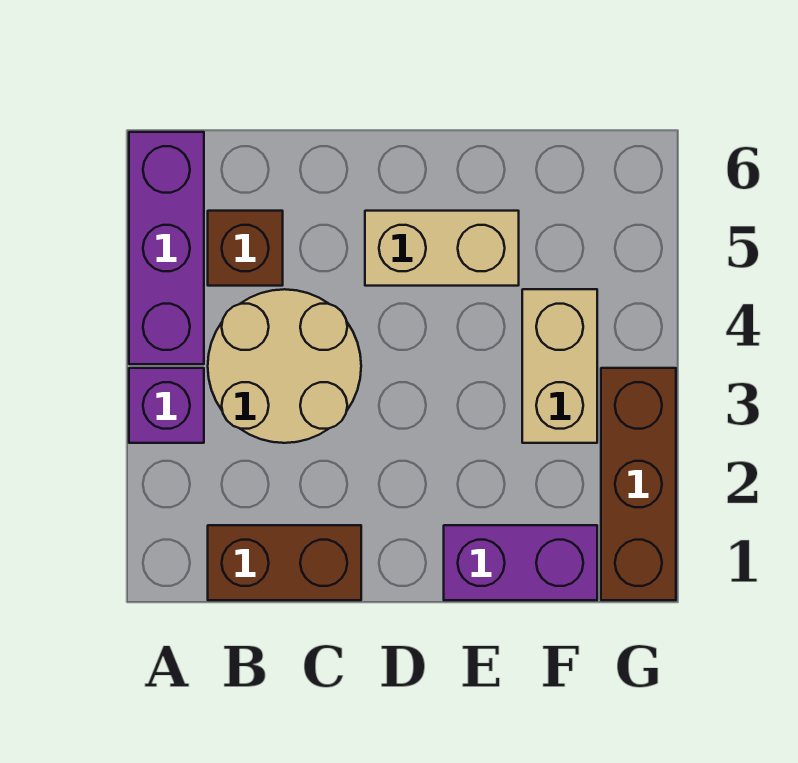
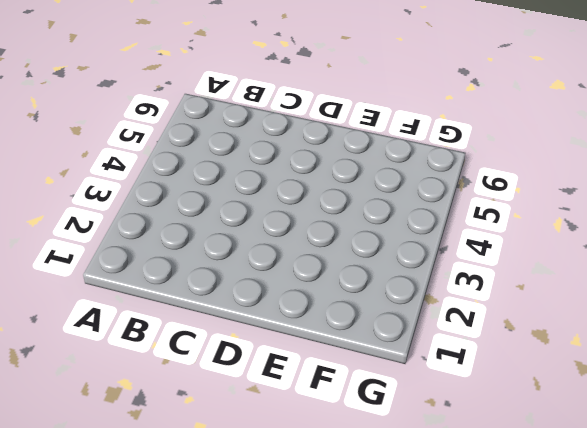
none -> purple brick A3 level 1
none -> purple brick A4:A6 level 1

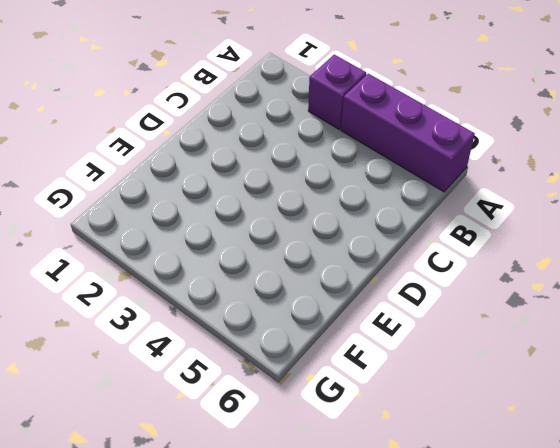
none -> brown brick B1:C1 level 1
none -> tan round brick B3:C4 level 1

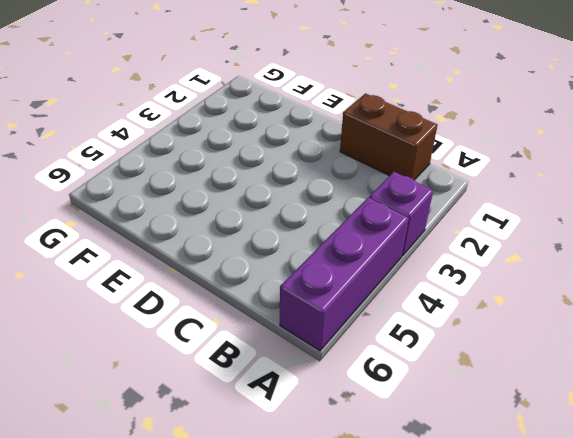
none -> tan round brick B3:C4 level 1
none -> brown brick B5 level 1

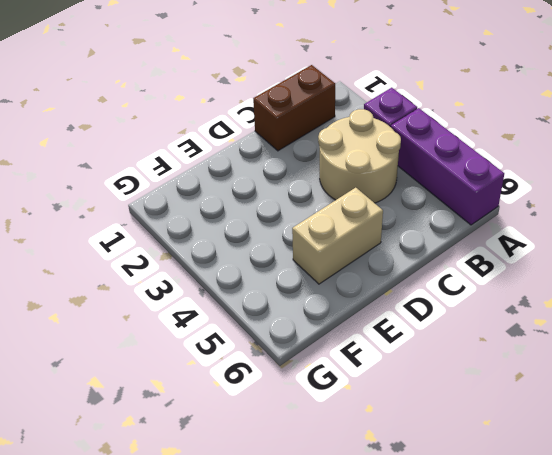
none -> brown brick B5 level 1
none -> purple brick E1:F1 level 1

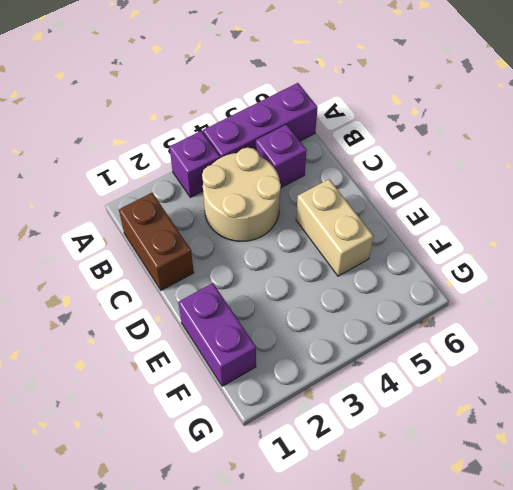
purple brick B5 level 1 -> brown brick B5 level 1
none -> tan brick F3:F4 level 1
none -> brown brick G1:G3 level 1

